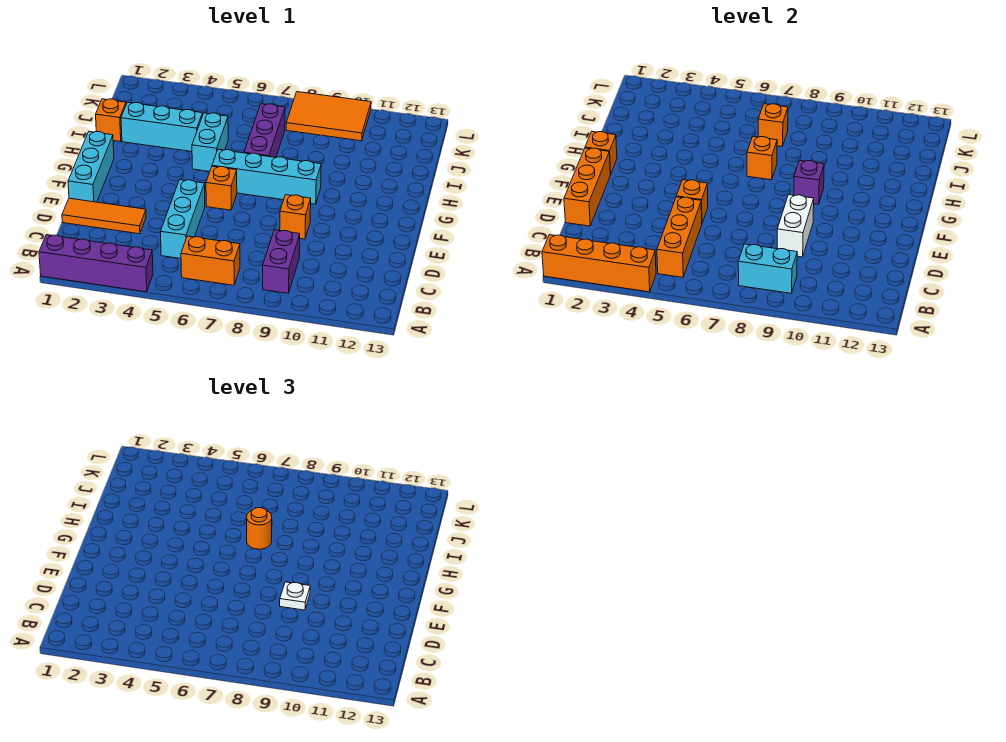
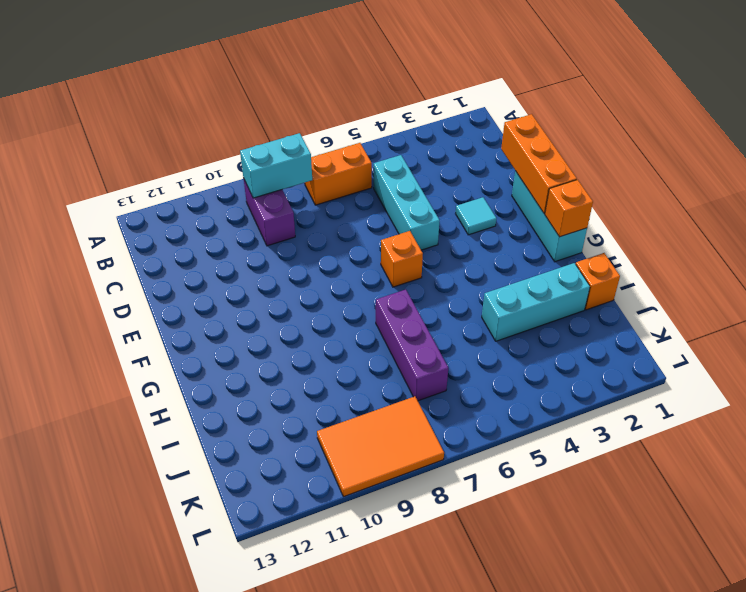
cyan tile E3 level 1 -> none
none -> purple brick A1:A4 level 1
none -> orange tile D1:D3 level 1
none -> orange brick E9 level 1

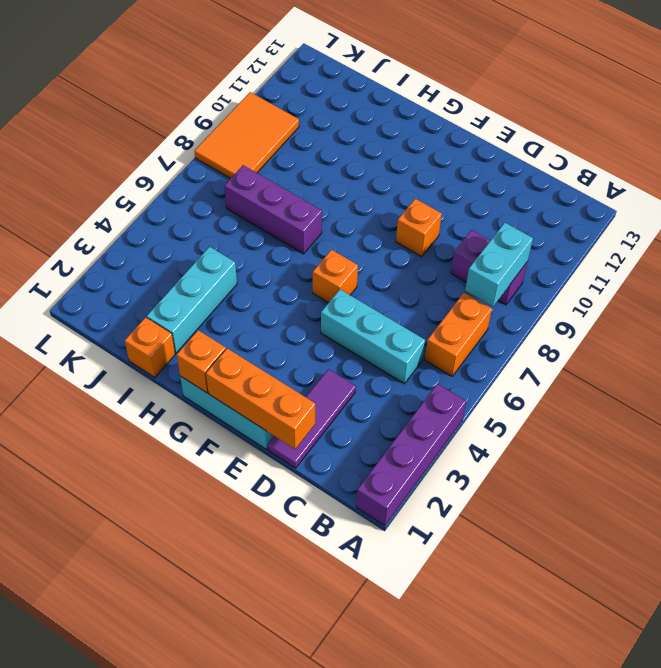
purple tile D1:D3 level 1 -> orange tile D1:D3 level 1
none -> cyan brick G6:G9 level 1
none -> cyan brick H5:I5 level 1
none -> orange brick A1:A4 level 2

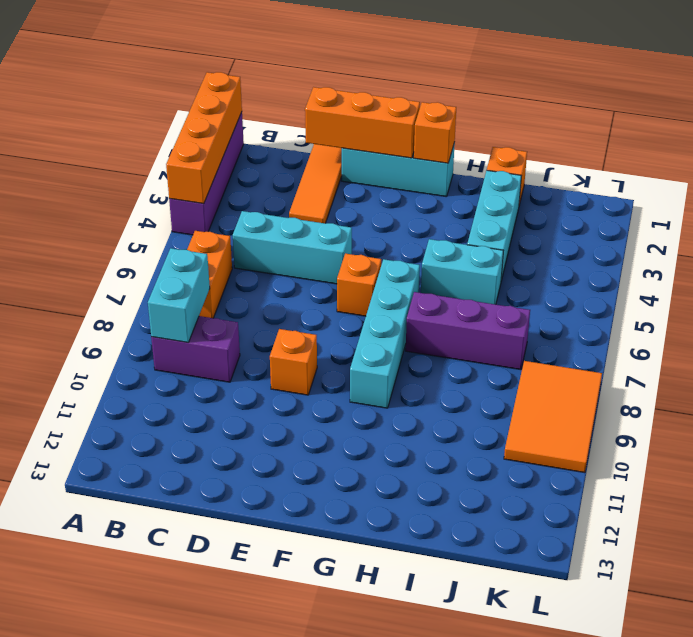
none -> orange brick B5:D5 level 2
none -> white brick D9:E9 level 2
none -> orange brick E5 level 2

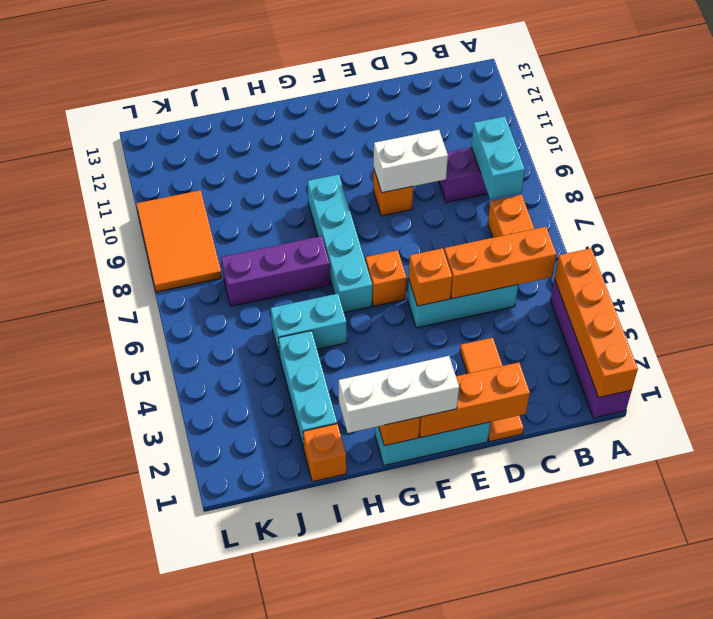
white brick F1:H1 level 3 -> none
none -> purple brick G9 level 2
none -> orange brick H7 level 2
none -> orange brick J7 level 2

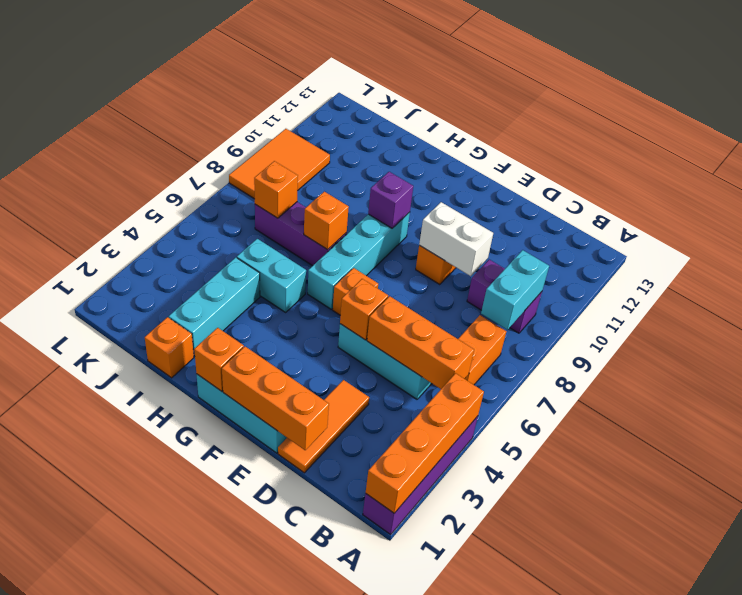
none -> white plate E9 level 3
none -> orange round brick H7 level 3

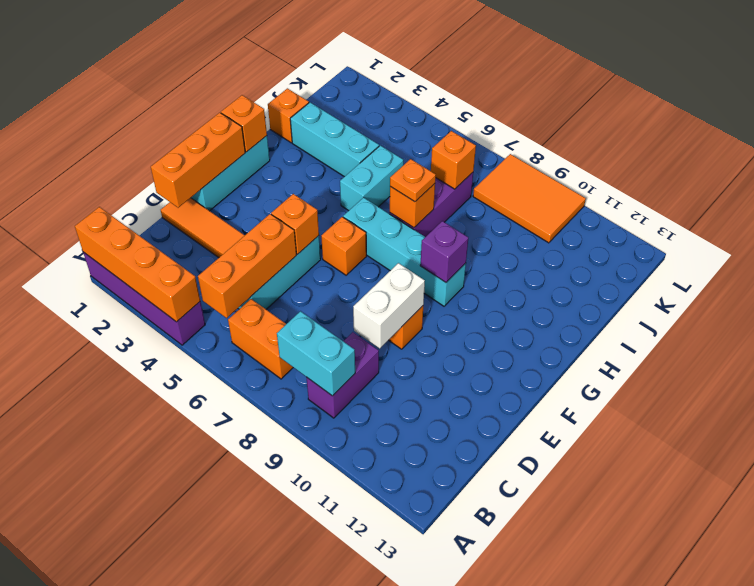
orange plate H7 level 3 -> orange round brick H7 level 3
none -> white plate E9 level 3

